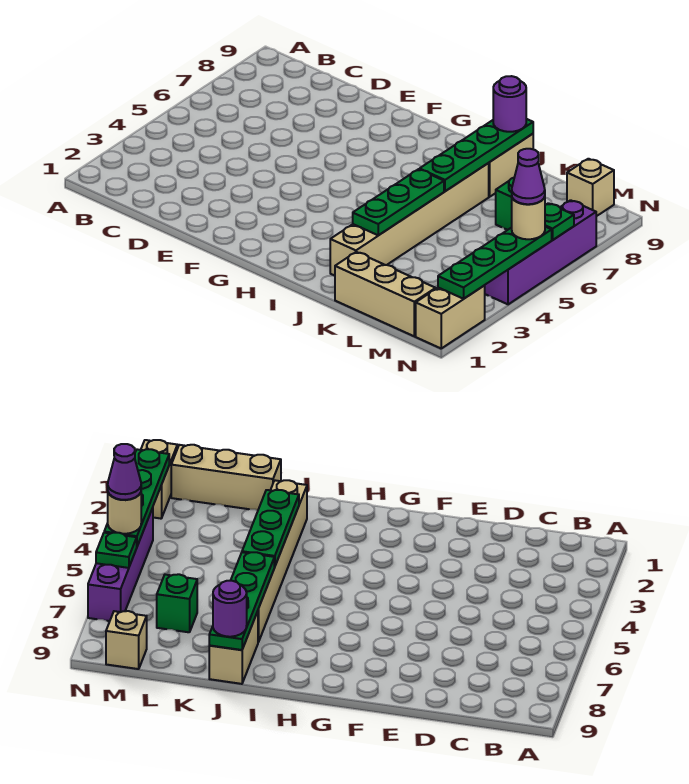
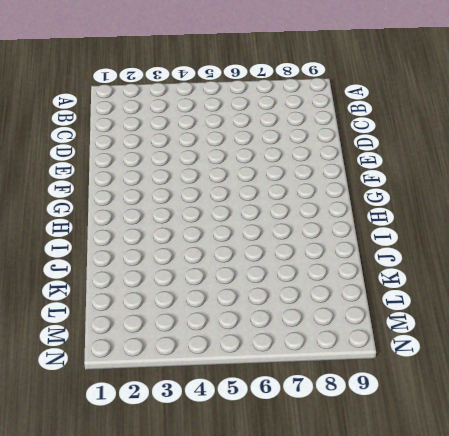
none -> tan brick J2:J7 level 1
none -> tan brick J8:J9 level 1
none -> tan brick K1:M1 level 1

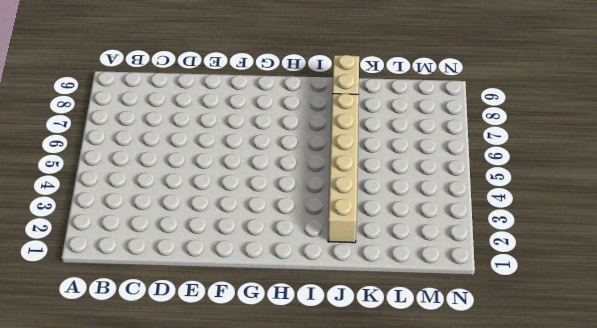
none -> tan brick K1:M1 level 1
none -> green brick L7 level 1
none -> tan brick M9 level 1

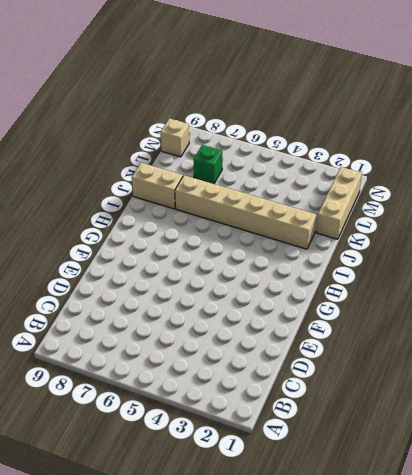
none -> tan brick N1:N2 level 1
none -> purple brick N4:N7 level 1
none -> green plate J3:J5 level 2

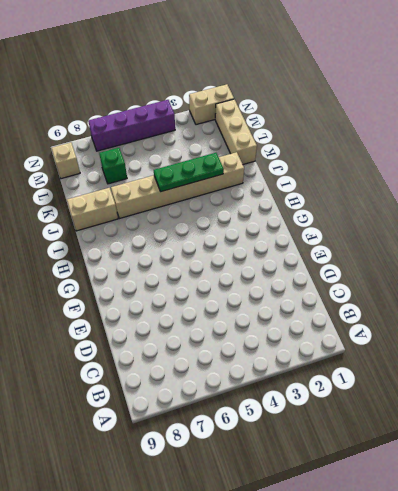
none -> green plate J6:J9 level 2
none -> green plate N2:N5 level 2
none -> green plate N6 level 2

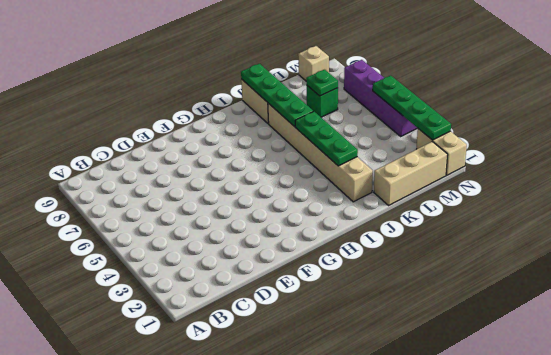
green plate L7 level 2 -> green plate N6 level 2
none -> purple round brick J9 level 3
none -> tan round brick N5 level 3
none -> purple cone N5 level 4

